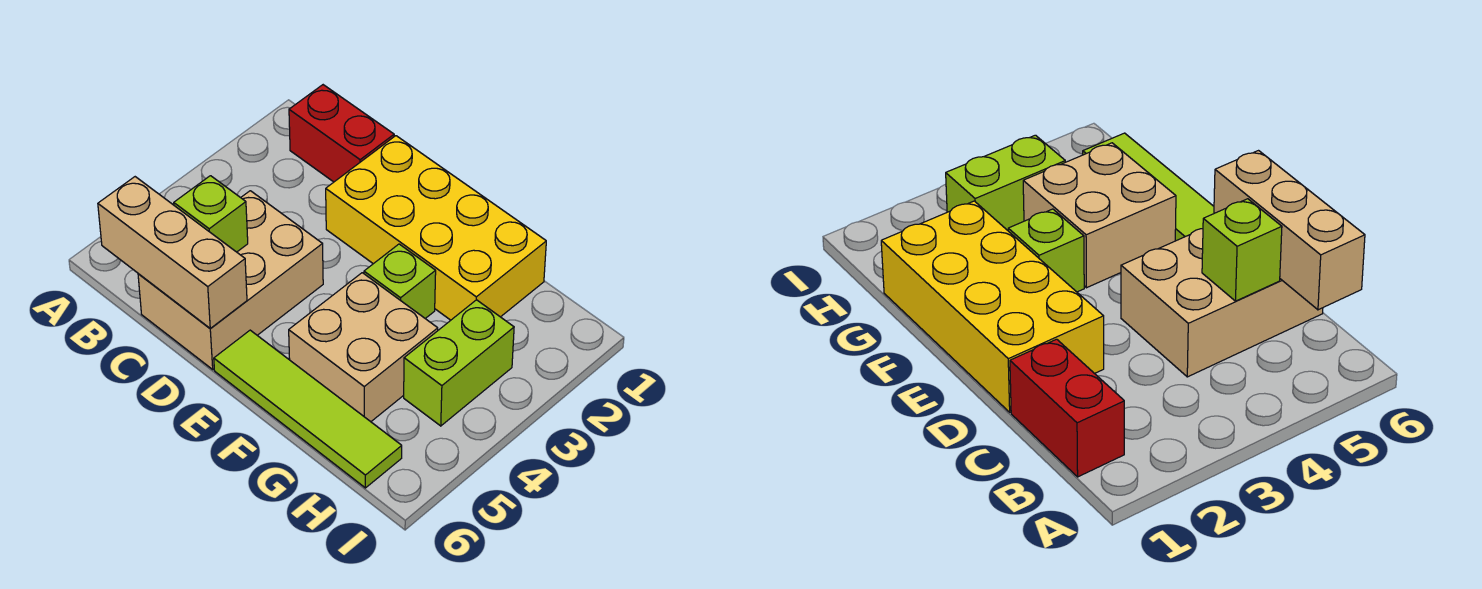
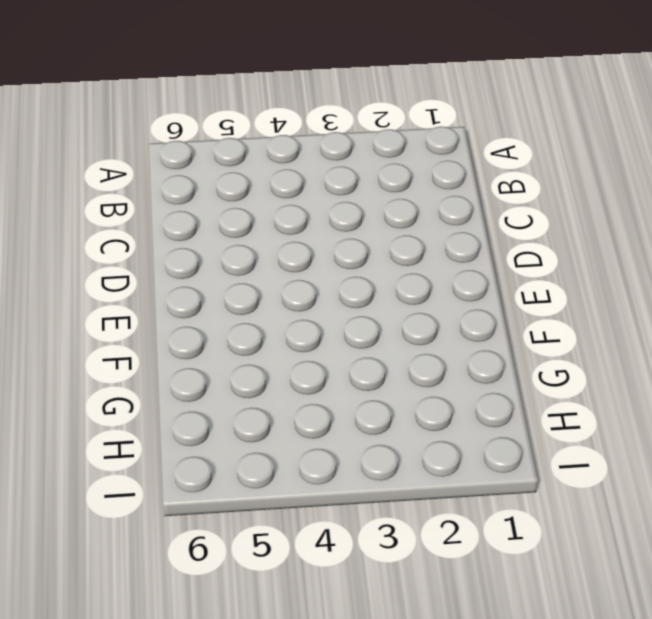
none -> red brick B1:C1 level 1
none -> tan brick C4:D6 level 1

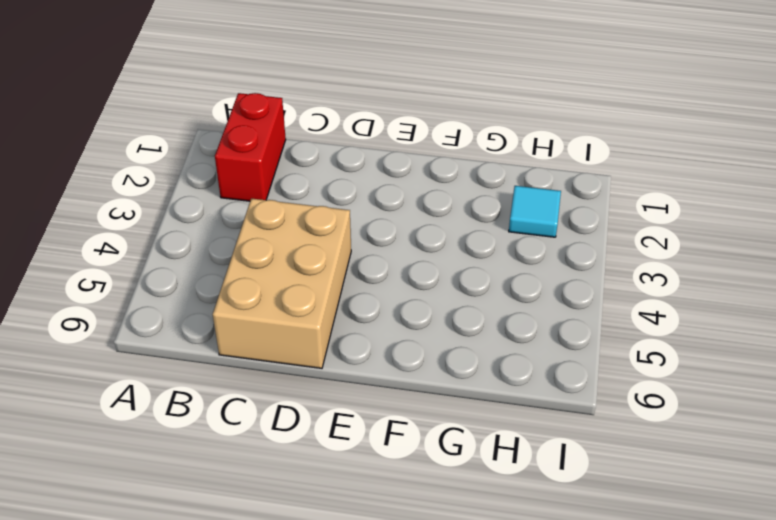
red brick B1:B2 level 1 -> red brick B1:C1 level 1
cyan tile H2 level 1 -> none
none -> yellow brick D1:G2 level 1
none -> lime tile E6:H6 level 1

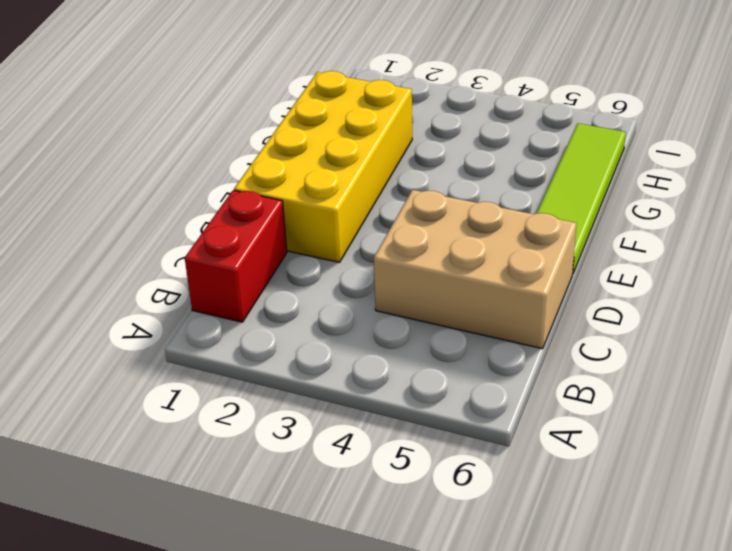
none -> lime brick F3 level 1
none -> tan brick F4:G5 level 1

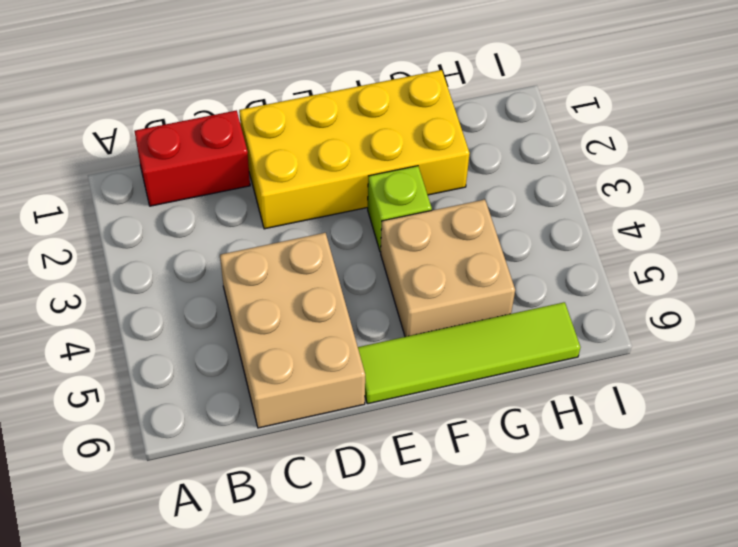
none -> lime brick H3:H4 level 1
none -> tan brick B6:D6 level 2

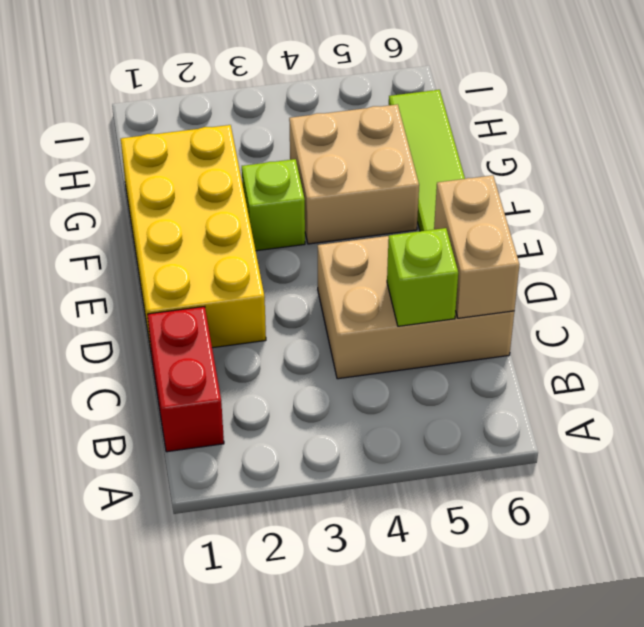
tan brick C6:D6 level 2 -> tan brick B6:D6 level 2
none -> lime brick H3:H4 level 1

